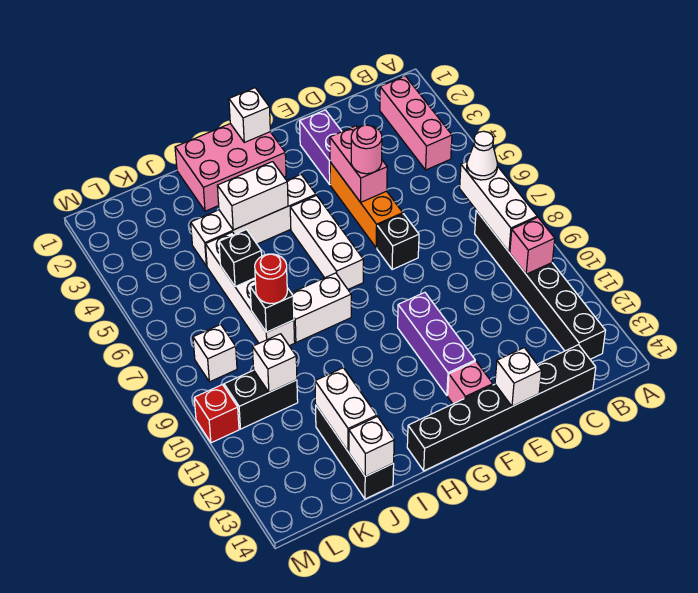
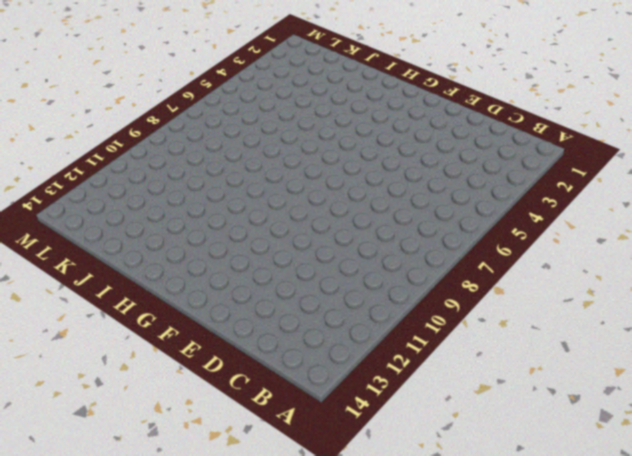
none -> pink brick B2:B4 level 1
none -> black brick B8:B13 level 1
none -> black brick C14:H14 level 1
none -> purple brick E2:E3 level 1

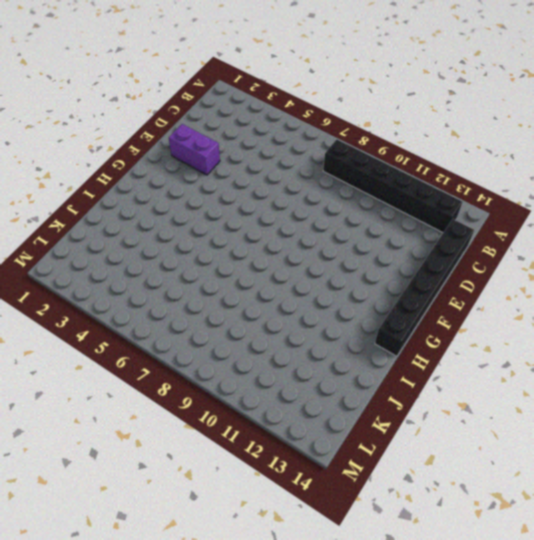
none -> pink brick B2:B4 level 1
none -> orange brick E4:E6 level 1
none -> black brick E7 level 1
none -> purple brick F10:F12 level 1

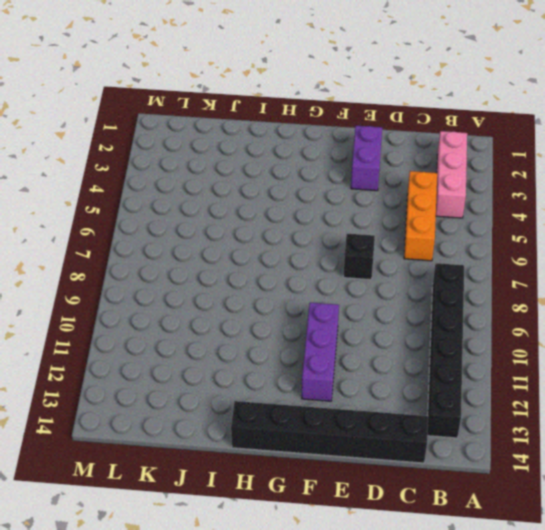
orange brick C4:C6 level 1 -> orange brick E4:E6 level 1
none -> pink brick F13 level 1
none -> pink brick G1:I2 level 1
none -> white brick G4:J4 level 1
none -> white brick G5:G7 level 1

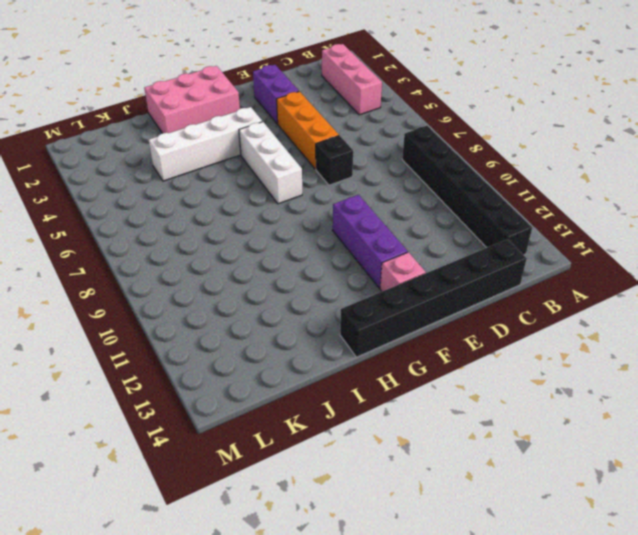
none -> white brick H8:I8 level 1
none -> white brick J5:J8 level 1
none -> black brick J12:J14 level 1
none -> black brick K10:L10 level 1

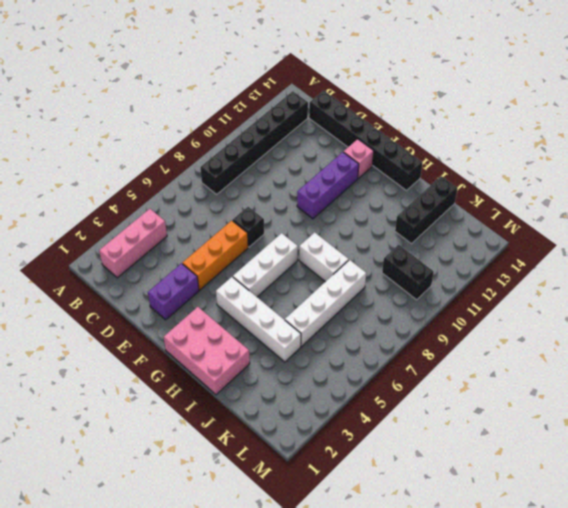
none -> white brick L8 level 1
none -> red brick M10 level 1
none -> white brick B7:B9 level 2
none -> pink brick B10 level 2

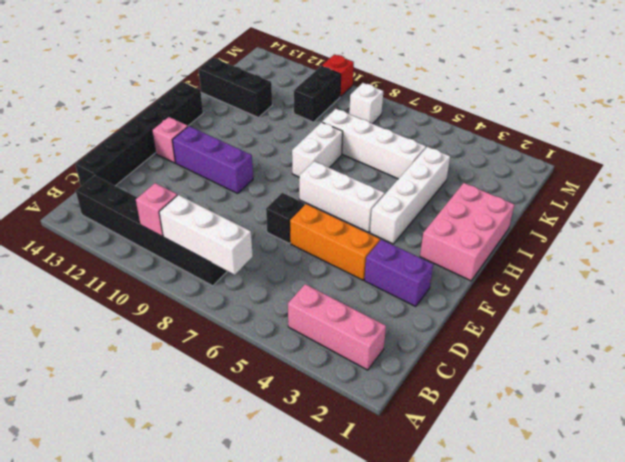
none -> pink brick E4:E5 level 2
none -> white brick E14 level 2
none -> white brick G1 level 2
none -> white brick H4:I4 level 2

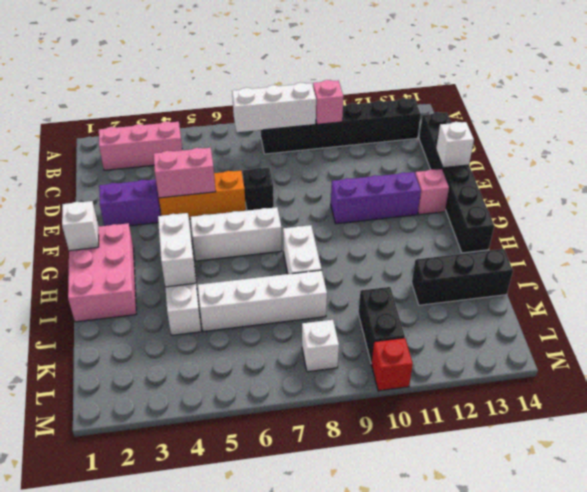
none -> black brick J6 level 2
none -> black brick J8 level 2
none -> white brick J12:J13 level 2
none -> white brick J14 level 2

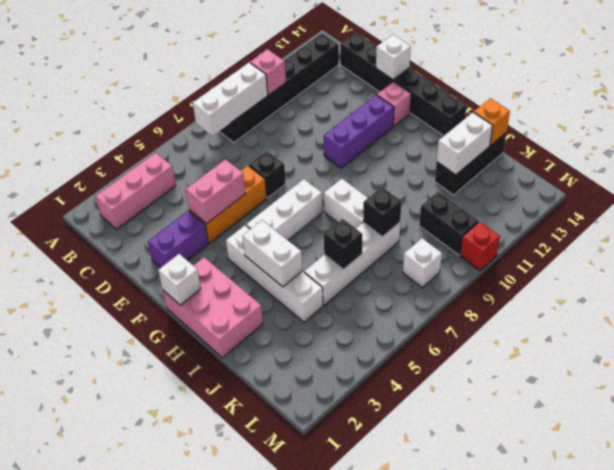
orange brick J14 level 2 -> white brick J14 level 2
none -> white brick K10 level 2
none -> white cone B7 level 3
none -> pink round brick E5 level 3
none -> red round brick J8 level 3

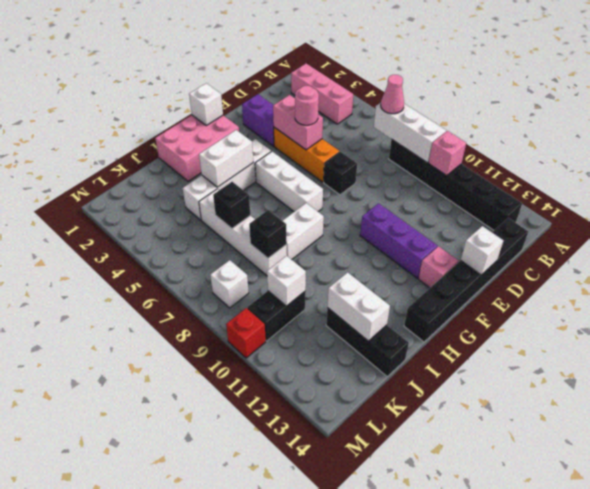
pink cone B7 level 3 -> white cone B7 level 3
none -> white brick J14 level 2
none -> red round brick J8 level 3

